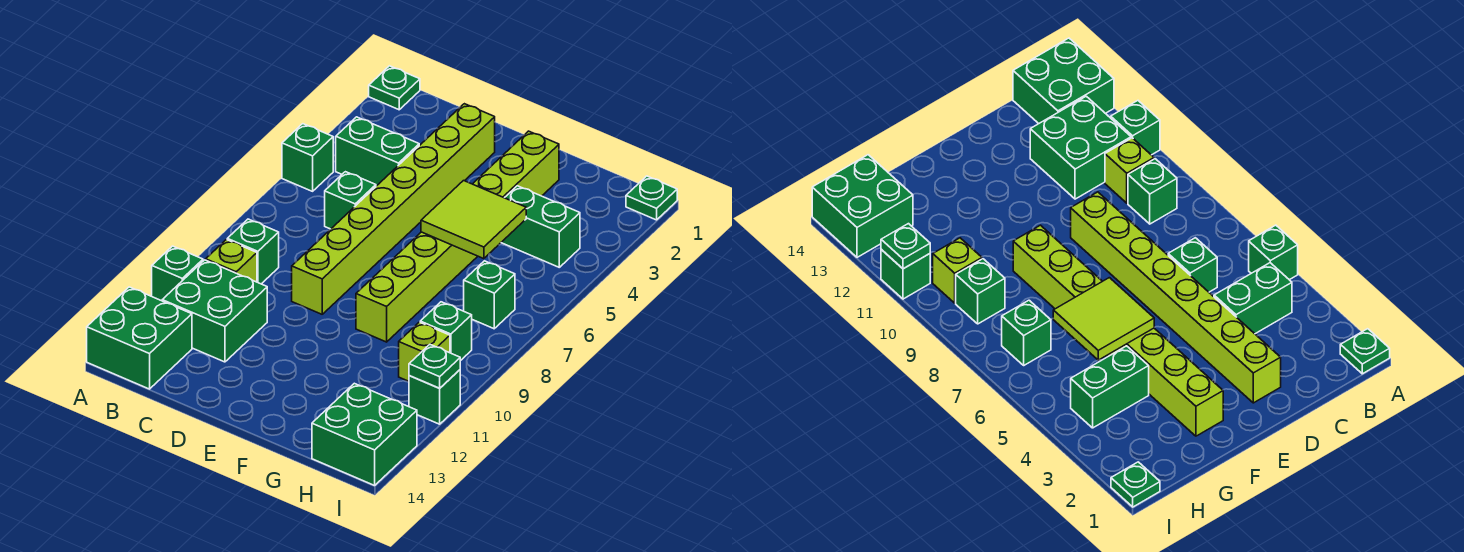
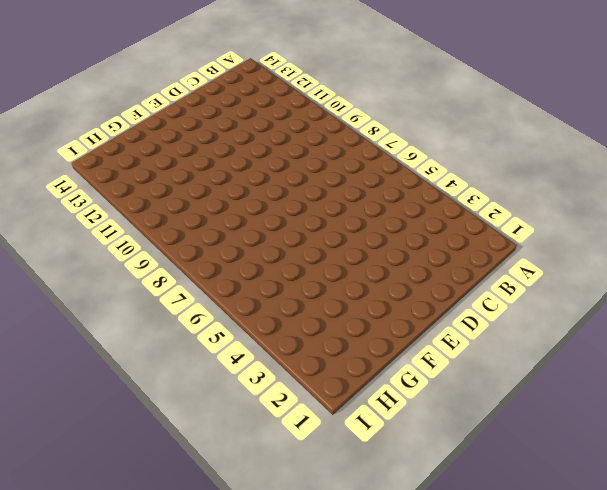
none -> green plate A1 level 1
none -> green brick A5 level 1
none -> green brick A11 level 1

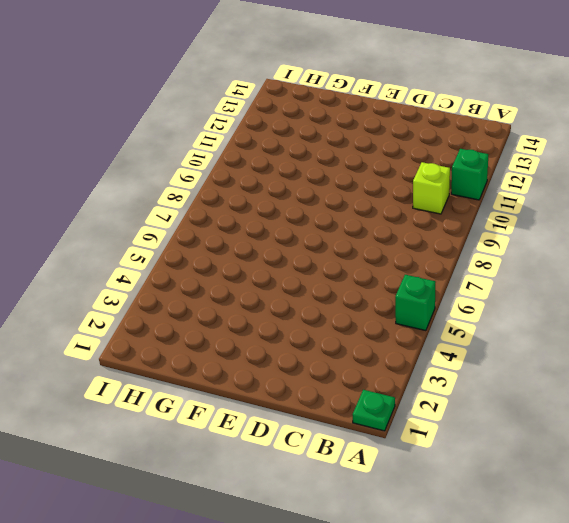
none -> green brick A13:B14 level 1
none -> green brick B4:C4 level 1
none -> green brick B9 level 1

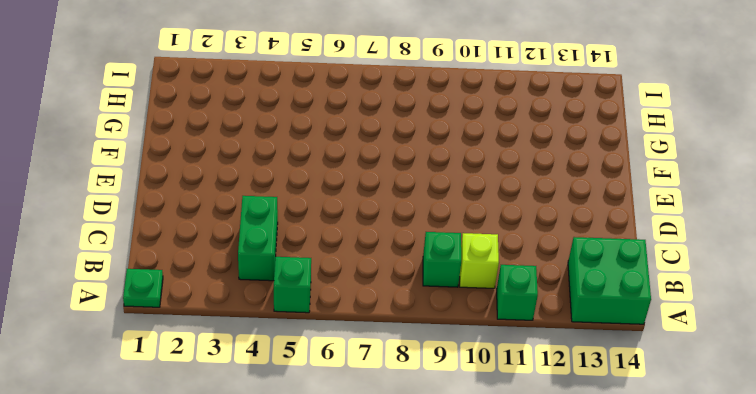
none -> green brick B11:C12 level 1
none -> green brick C6 level 1
none -> lime brick D2:D9 level 1

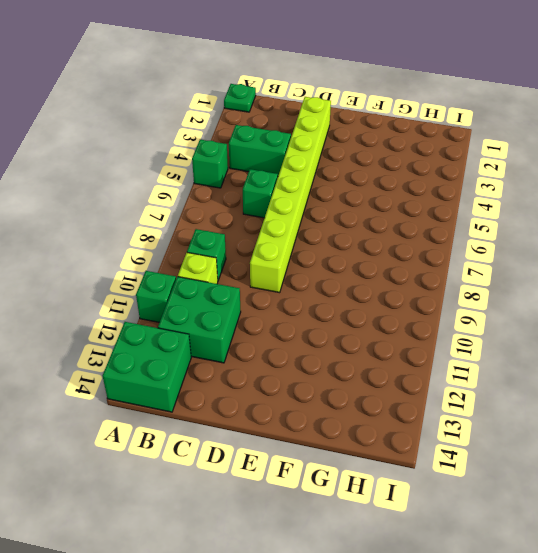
none -> lime brick F2:F9 level 1
none -> green brick G4:H4 level 1
none -> green brick H7 level 1

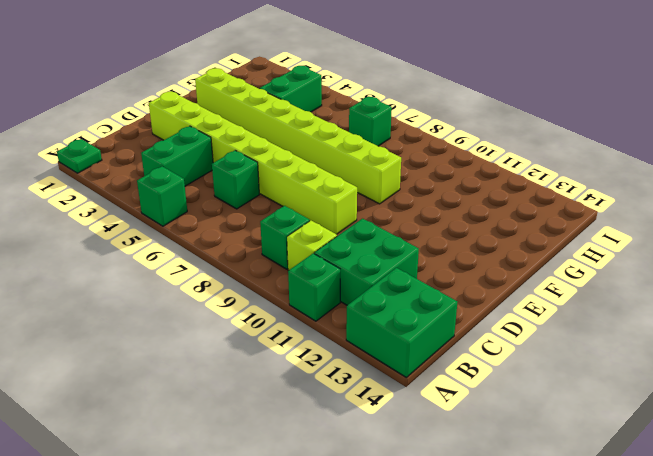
none -> green brick H9 level 1
none -> lime brick H10 level 1
none -> green brick H13:I14 level 1

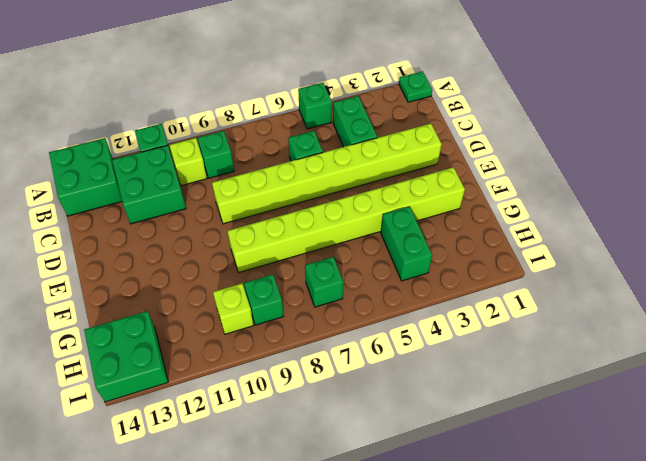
none -> green plate I1 level 1
none -> green brick I11 level 1
none -> lime tile F5:G6 level 2

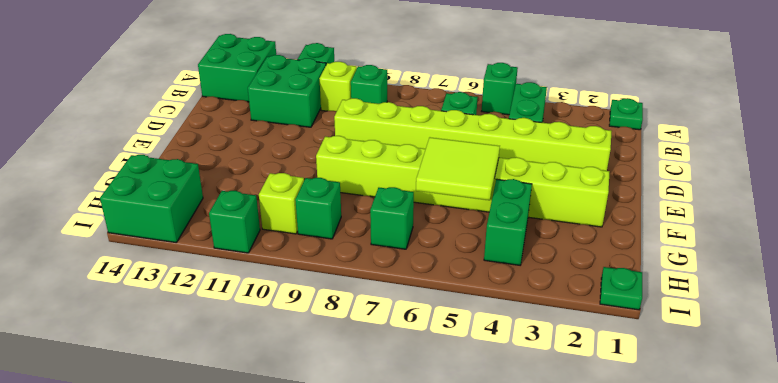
none -> green plate I11 level 2

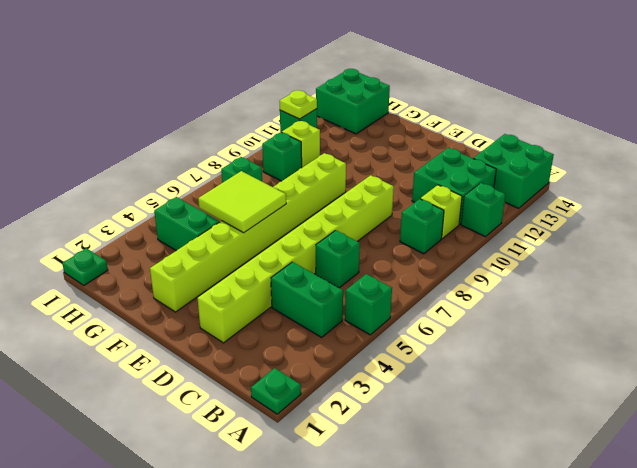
lime plate I11 level 2 -> green plate I11 level 2

